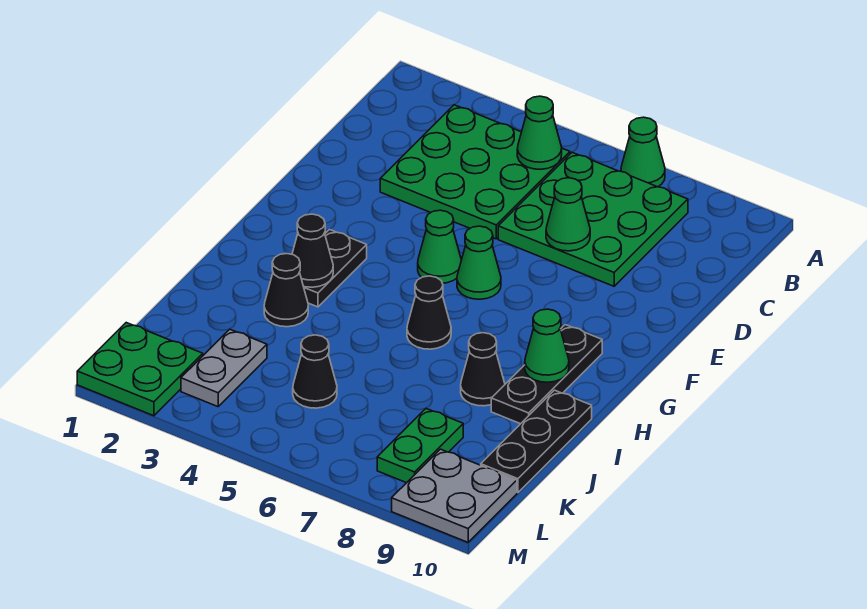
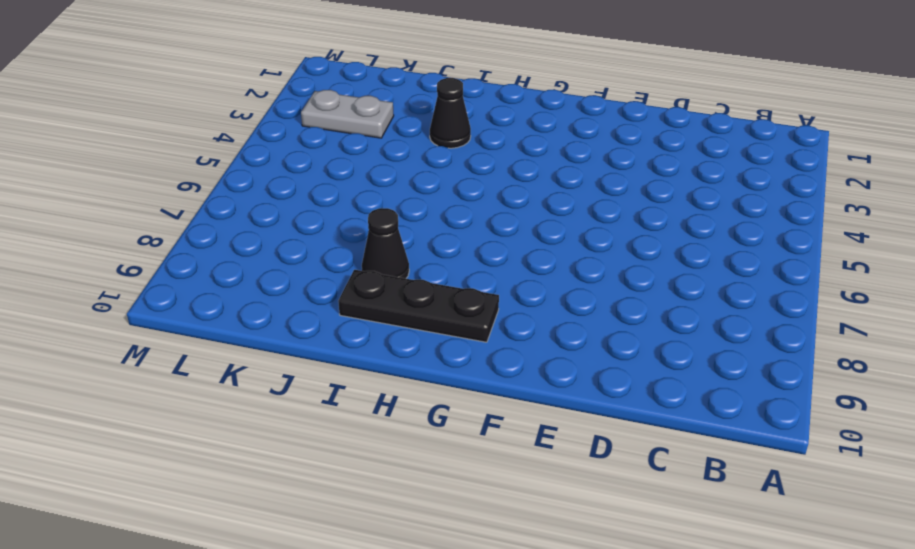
none -> green cone A7 level 1
none -> green plate B3:D5 level 1
none -> green plate B6:D8 level 1

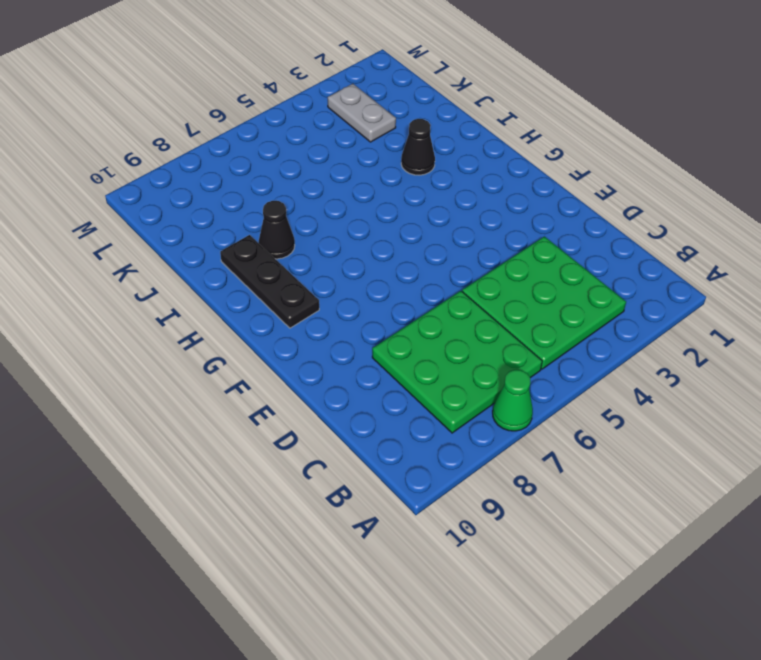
none -> green cone F5 level 1
none -> green cone F6 level 1
none -> black plate G3:H3 level 1

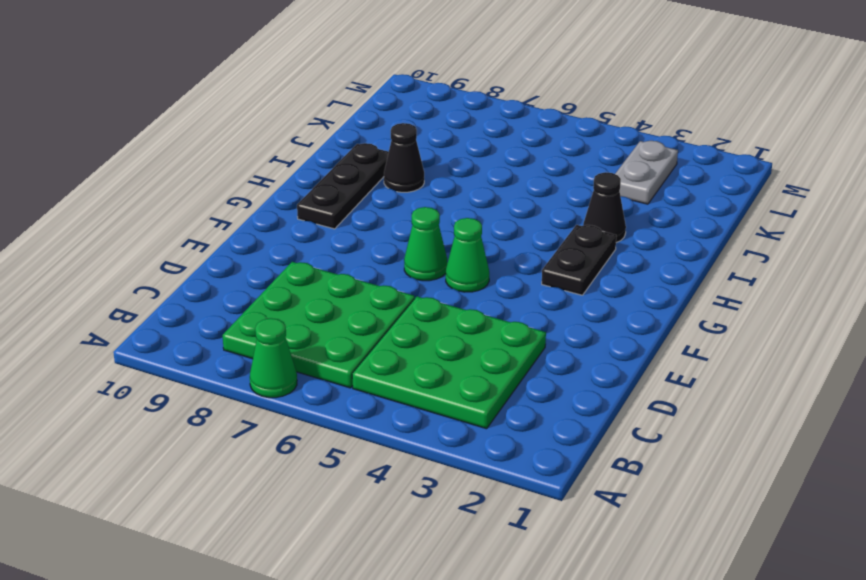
none -> black cone H6 level 1
none -> black plate I10:K10 level 1
none -> black cone K5 level 1

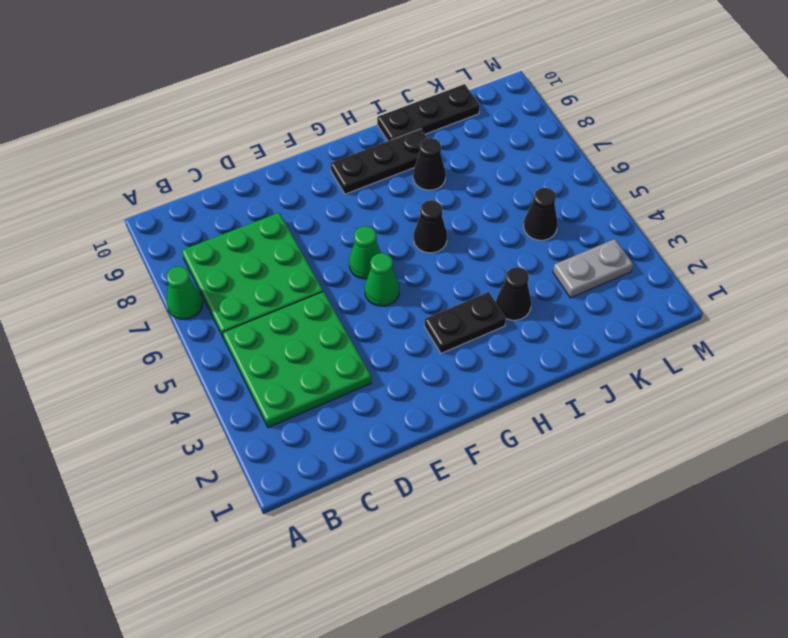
none -> green plate K8:L8 level 1
none -> green plate L1:M2 level 1
none -> grey plate L9:M10 level 1

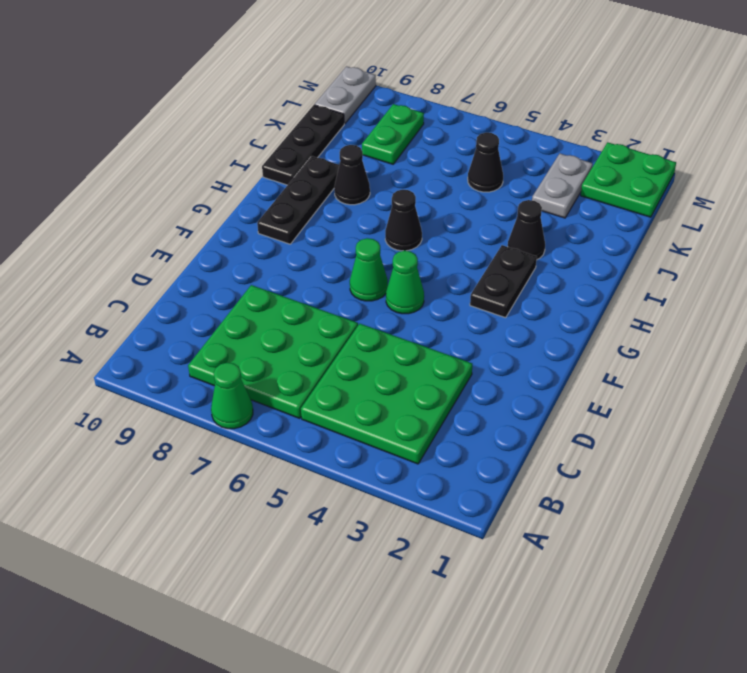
grey plate L10:M10 level 1 -> grey plate L9:M10 level 1
none -> green cone B5 level 2
none -> green cone D7 level 2
none -> black cone H3 level 2

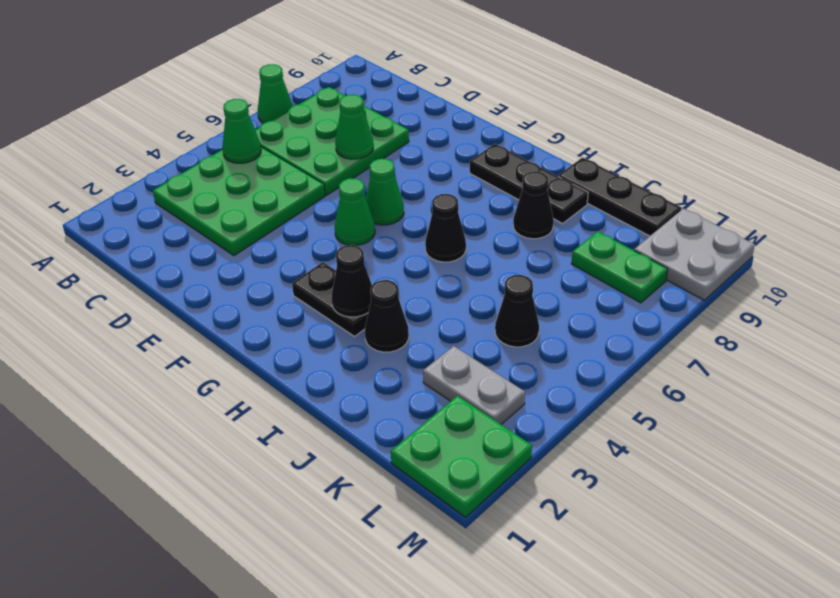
none -> green cone H9 level 2

